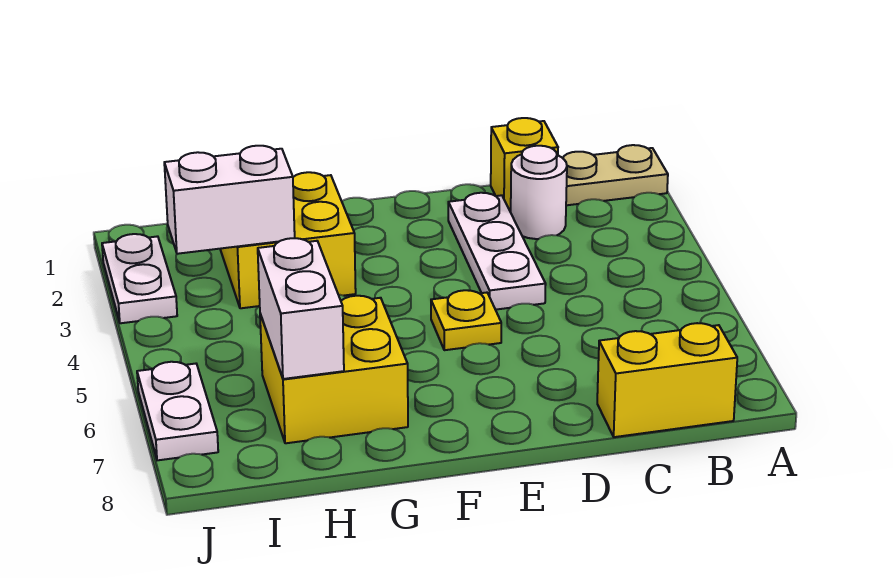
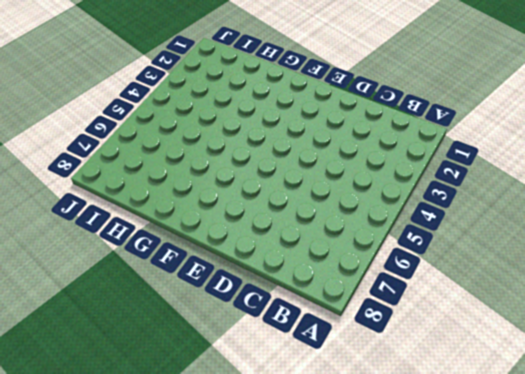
none -> tan plate A1:B1 level 1
none -> yellow brick B8:C8 level 1
none -> yellow brick C1 level 1

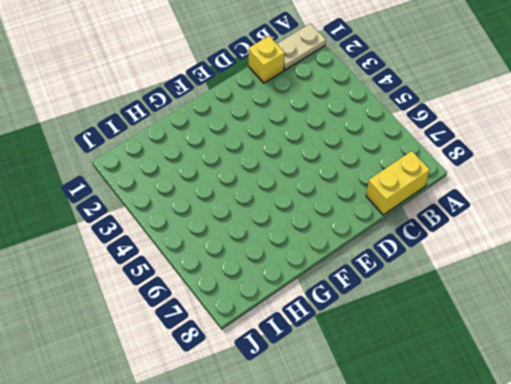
none -> white round brick C2 level 1
none -> white plate D2:D4 level 1
none -> yellow plate E5 level 1

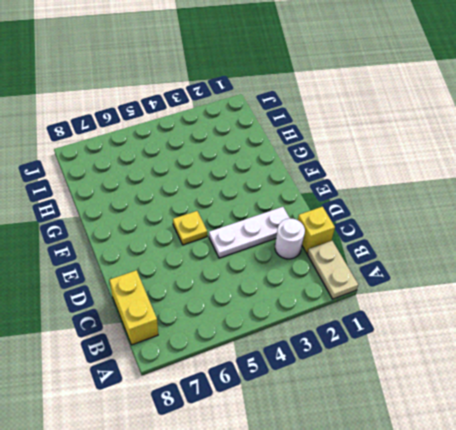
none -> yellow brick G2:H3 level 1
none -> yellow brick G6:H7 level 1
none -> white plate J2:J3 level 1

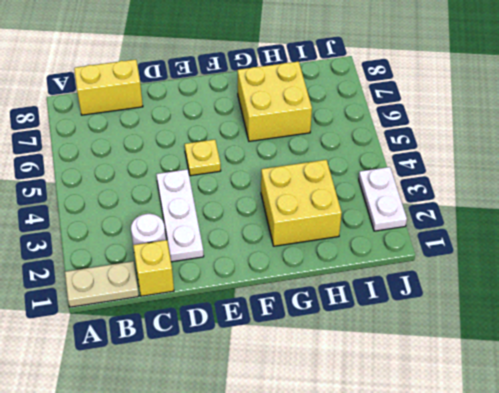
none -> white plate J6:J7 level 1
none -> white brick H3:I3 level 2
none -> white brick H6:H7 level 2

